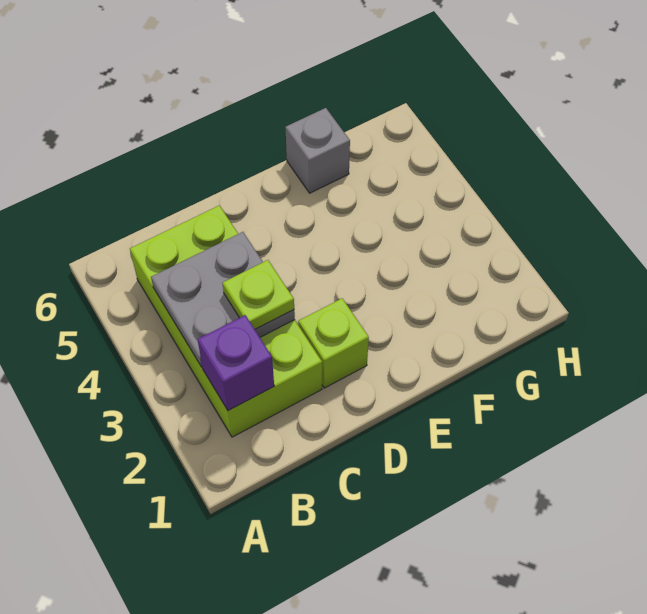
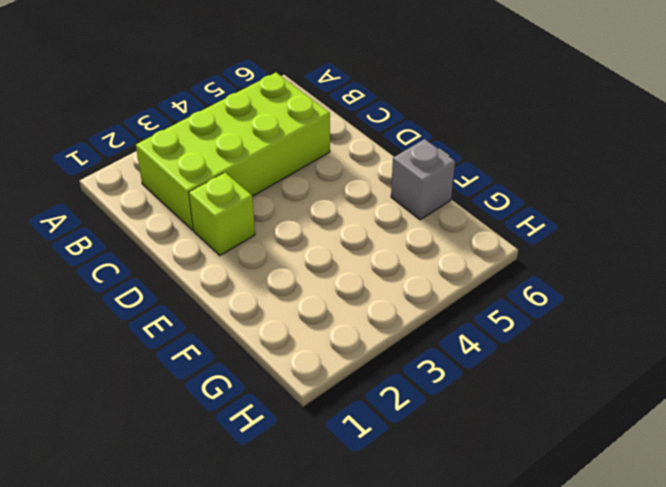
none -> purple brick B2 level 2
none -> grey plate B3:C4 level 2

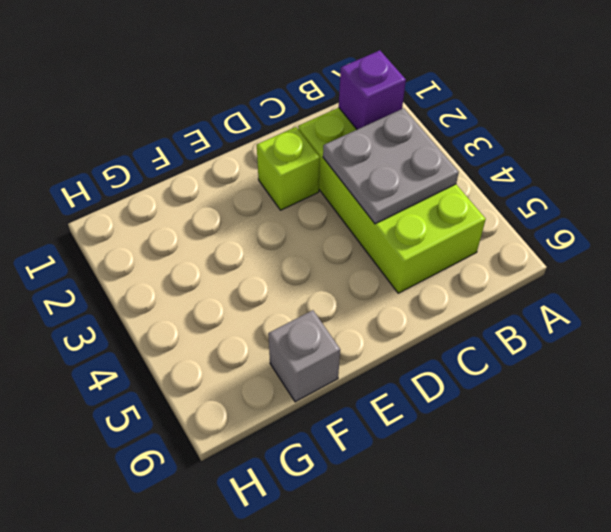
none -> lime plate C3 level 3

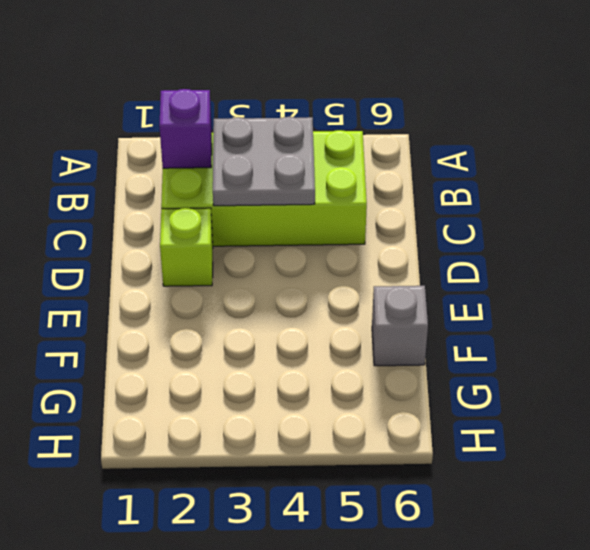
none -> lime plate C3 level 3

